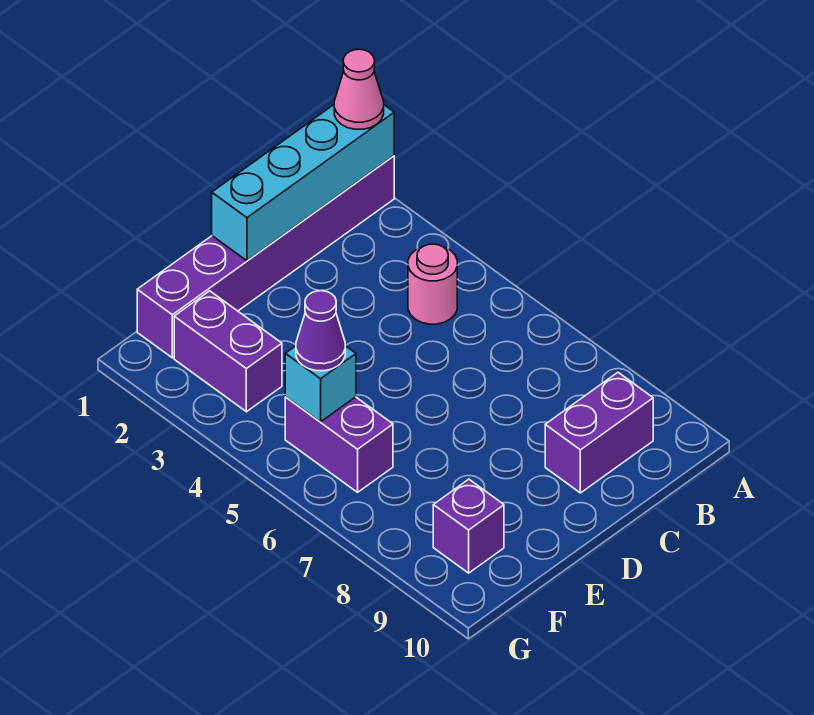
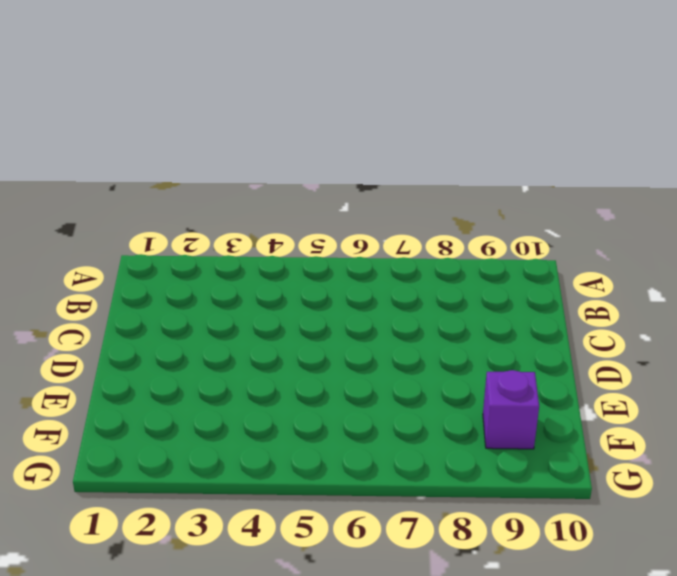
none -> purple brick A1:F1 level 1
none -> pink round brick B4 level 1

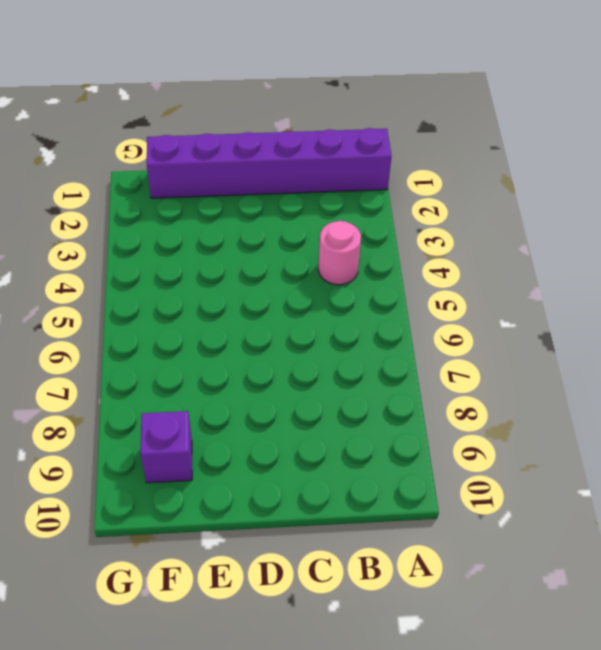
none -> purple brick B9:C9 level 1
none -> purple brick F2:F3 level 1

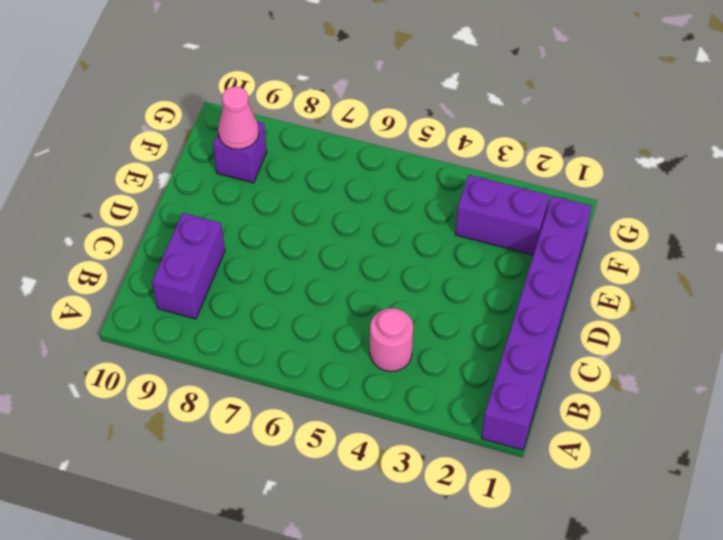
pink cone F9 level 2 -> pink cone A1 level 3
none -> purple brick F5:F6 level 1
none -> cyan brick A1:D1 level 2

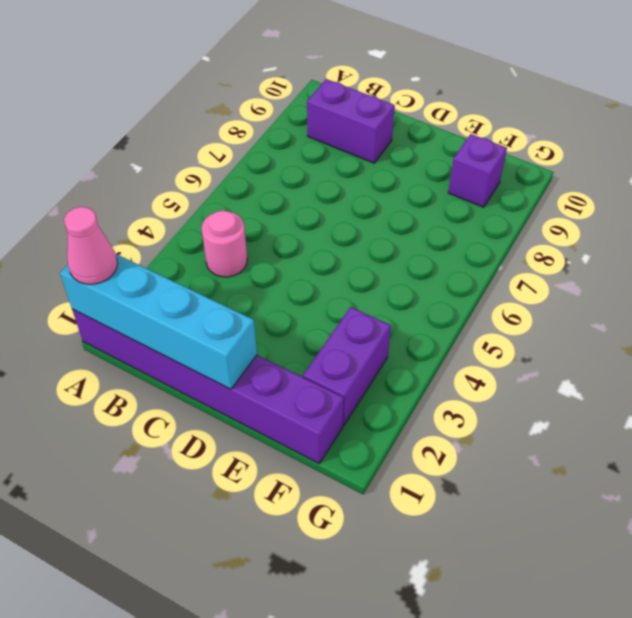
none -> purple brick F5:F6 level 1
none -> cyan brick F5 level 2

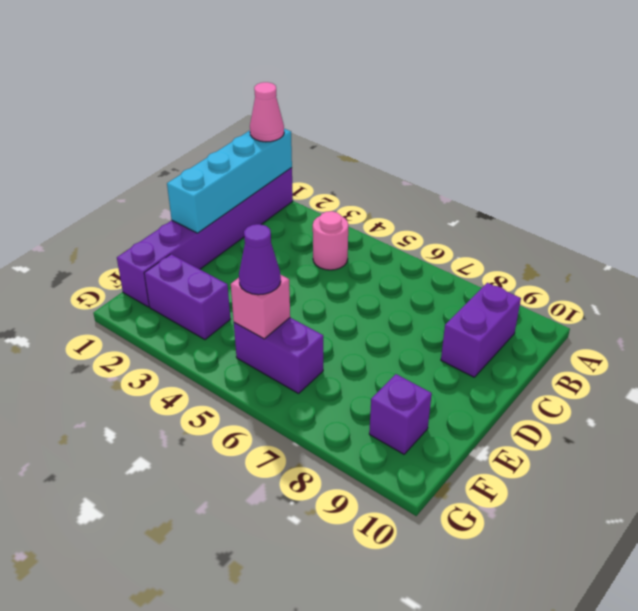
pink brick F5 level 2 -> cyan brick F5 level 2

